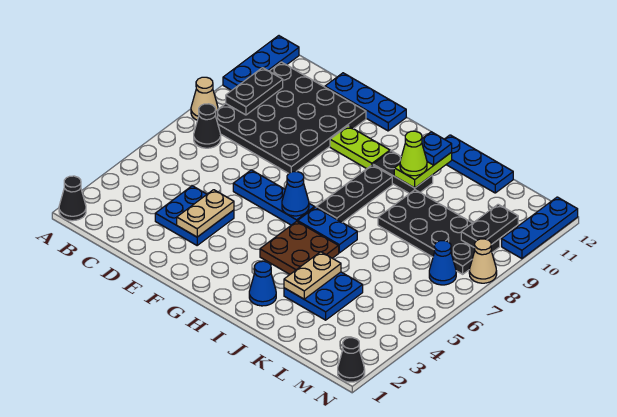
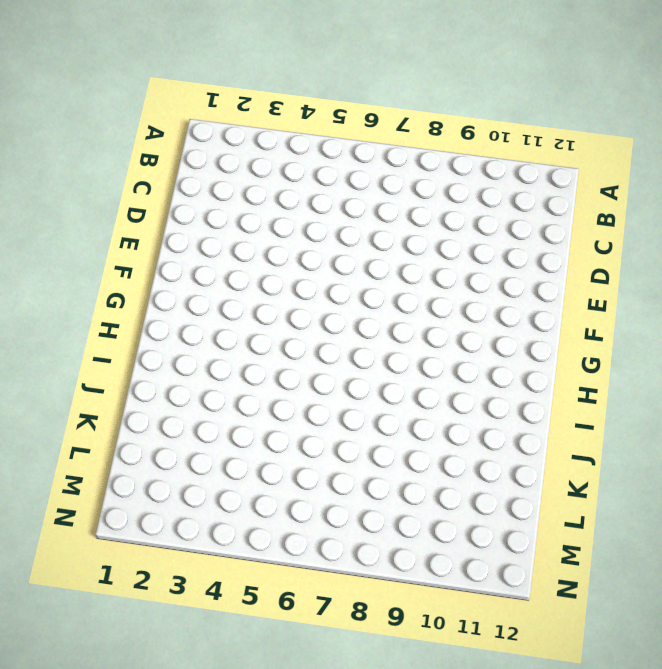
none -> black cone A1 level 1
none -> tan cone A8 level 1
none -> blue plate A10:A12 level 1

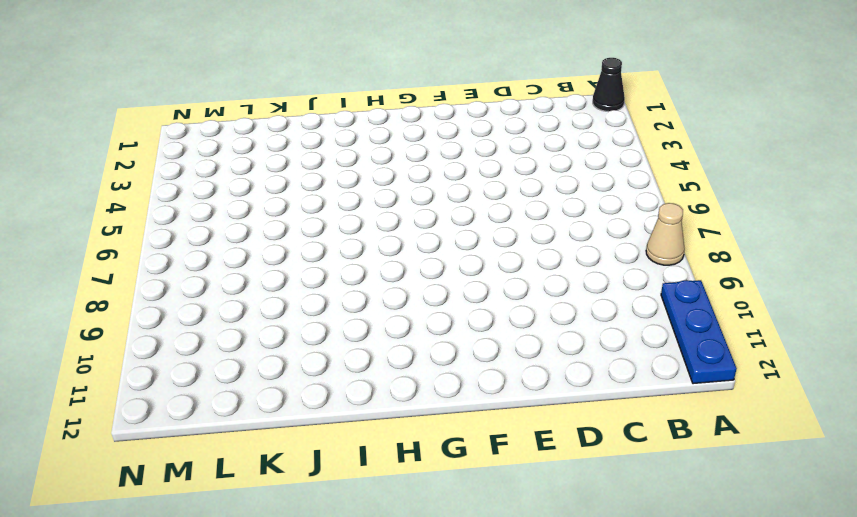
none -> black cone B7 level 1
none -> black plate B8:E11 level 1
none -> blue plate D3:E4 level 1

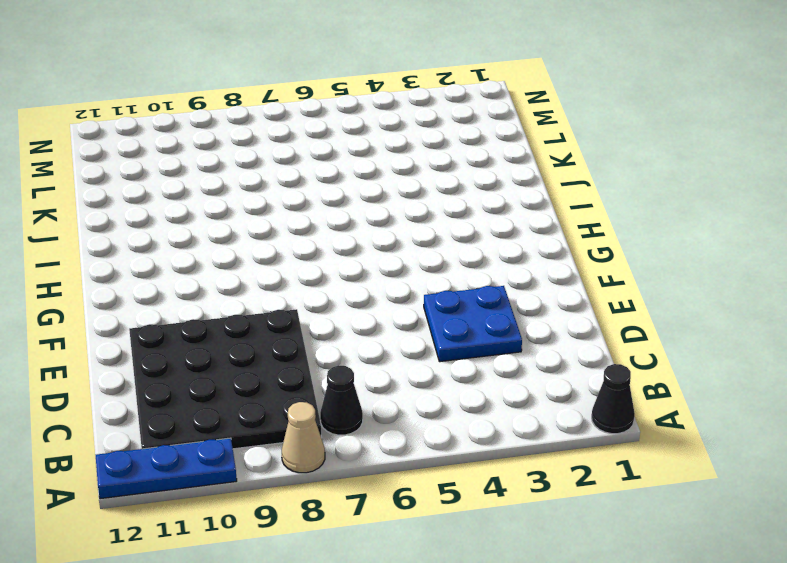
none -> blue plate D12:F12 level 1
none -> blue plate E6:G6 level 1
none -> lime plate F10:G10 level 1

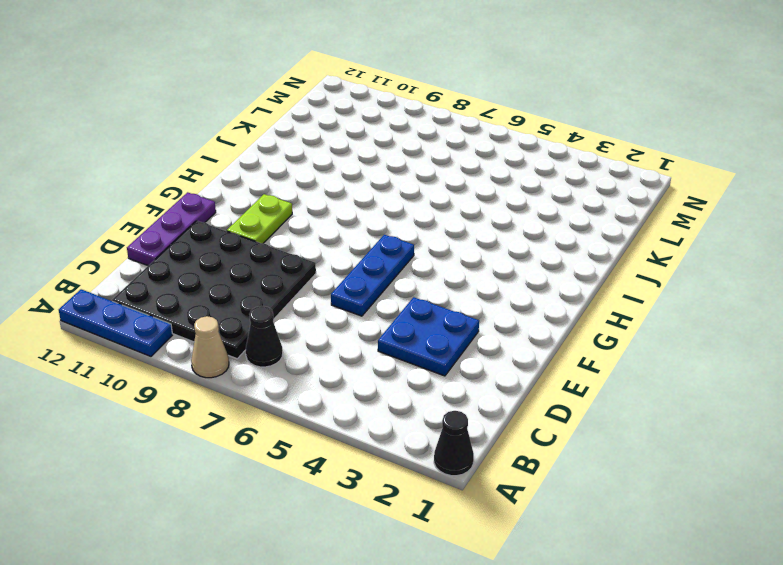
purple plate D12:F12 level 1 -> blue plate D12:F12 level 1
none -> brown plate H4:I5 level 1
none -> blue plate H6:I6 level 1
none -> black plate H7:H9 level 1

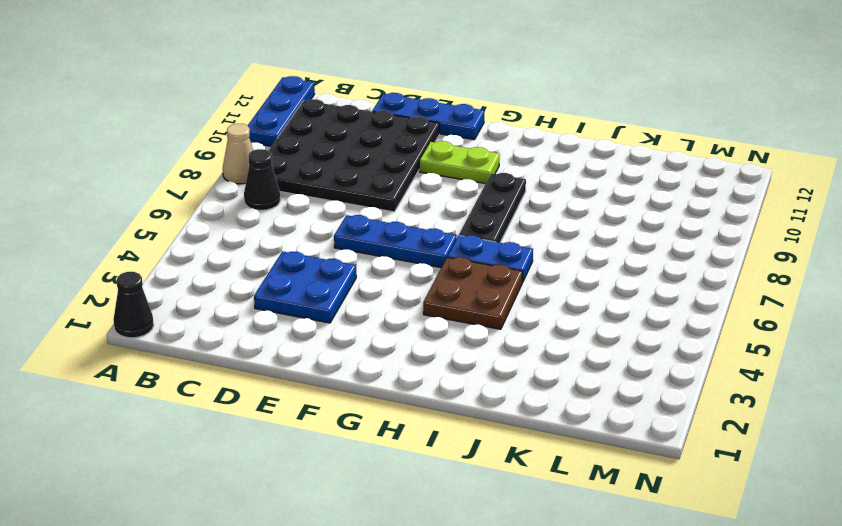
none -> black plate H10:I10 level 1
none -> blue cone I2 level 1
none -> blue plate I12:K12 level 1

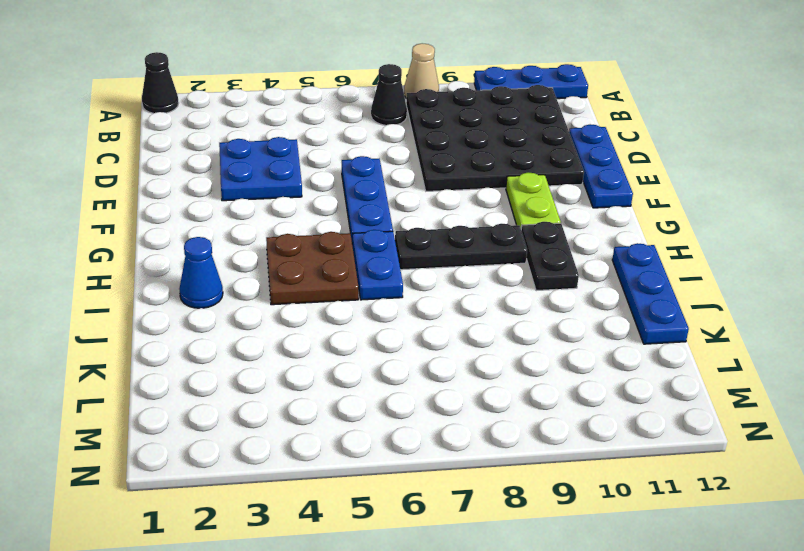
none -> blue plate J3:K4 level 1
none -> black plate J8:M9 level 1
none -> blue cone M7 level 1

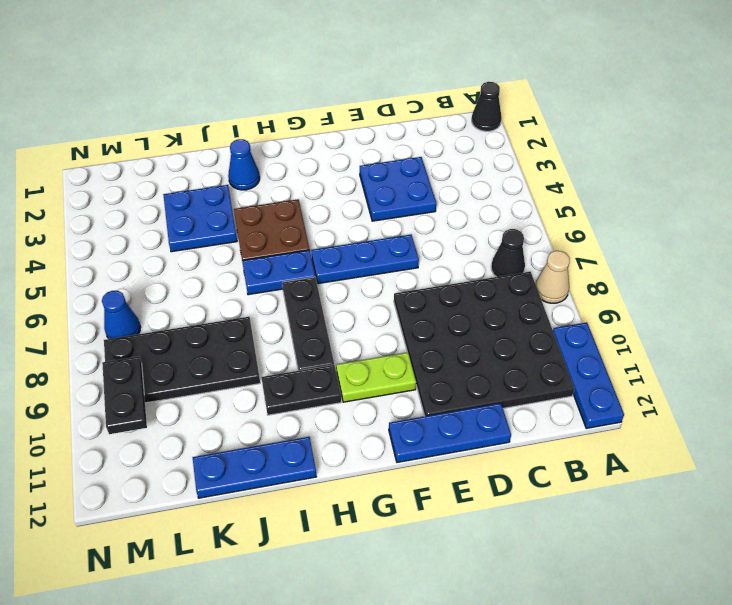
none -> black cone N1 level 1
none -> tan cone N8 level 1
none -> blue plate N10:N12 level 1

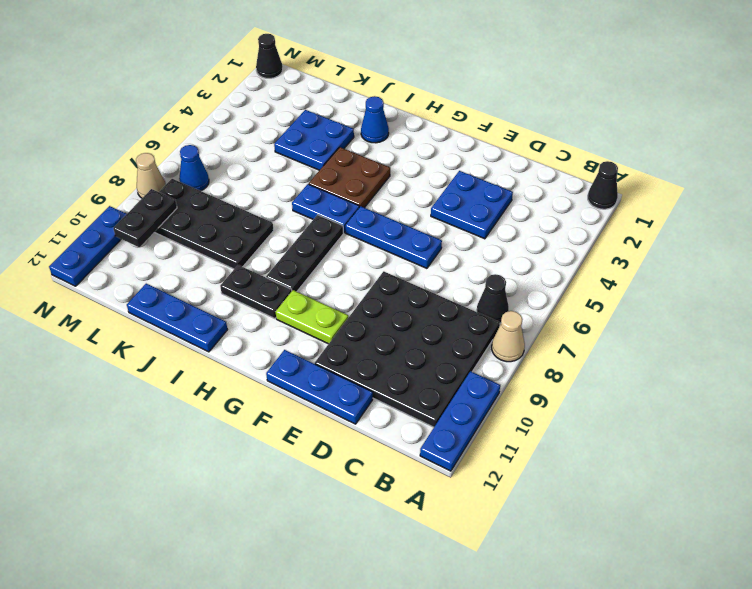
none -> black plate B9:B10 level 2
none -> tan plate E3:E4 level 2
none -> blue cone G6 level 2

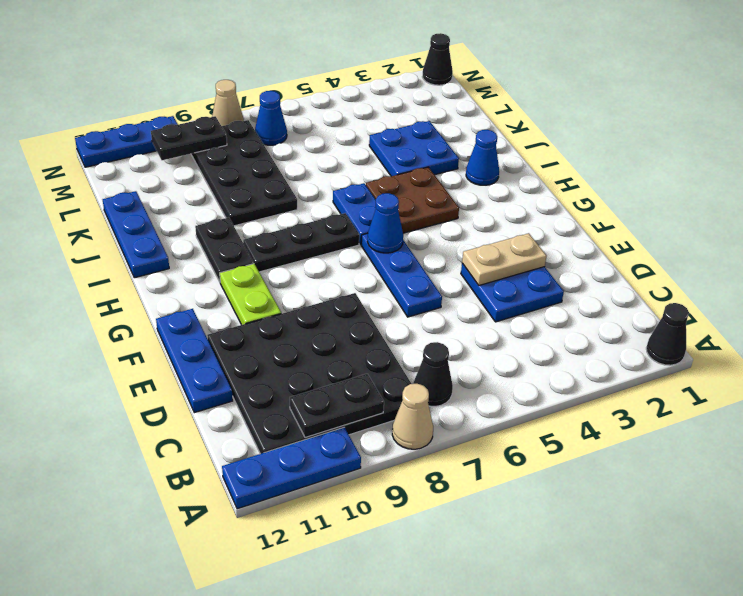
none -> lime plate I10:I11 level 2
none -> tan plate J3:J4 level 2
none -> lime cone I10 level 3

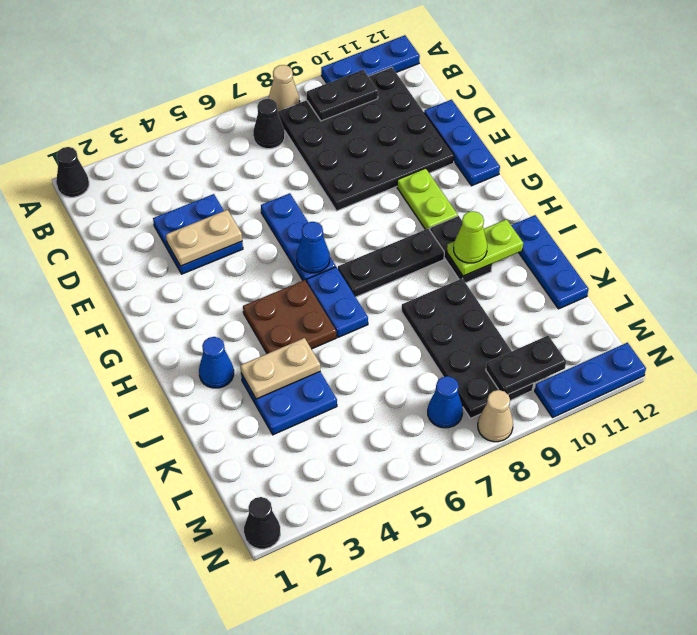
none -> blue plate I11 level 3

